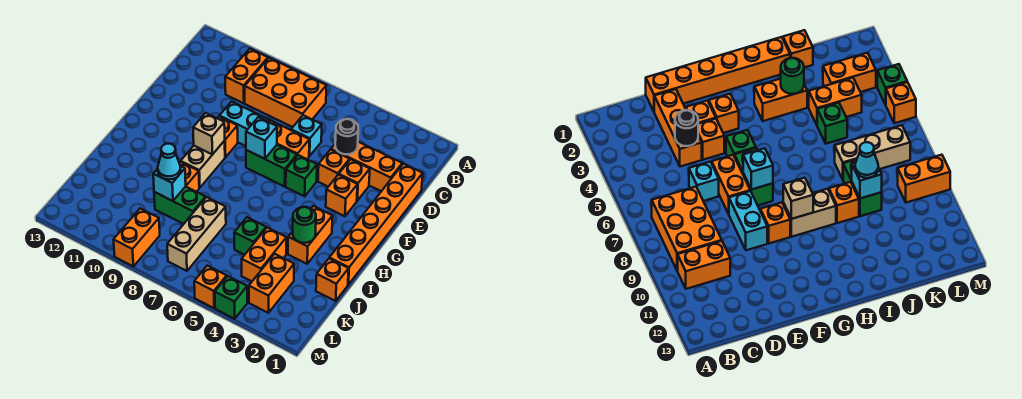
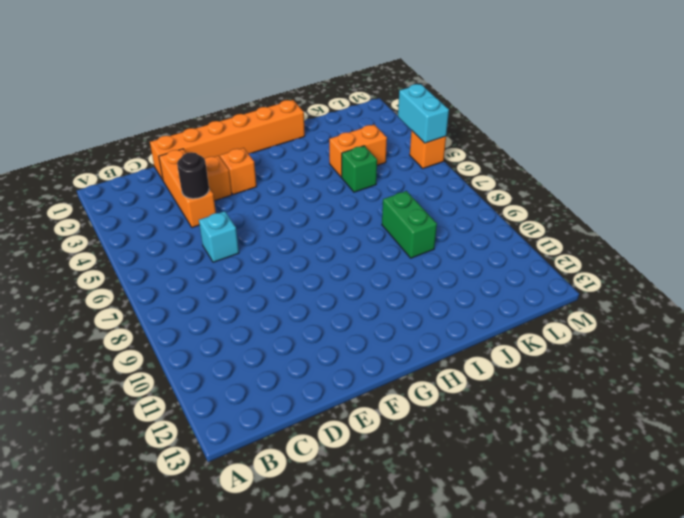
cyan brick M4:M5 level 2 -> cyan brick E8:E9 level 1
none -> orange brick B7:C9 level 1
none -> orange brick B10:C10 level 1
none -> orange brick E4 level 1
none -> orange brick E6:E7 level 1

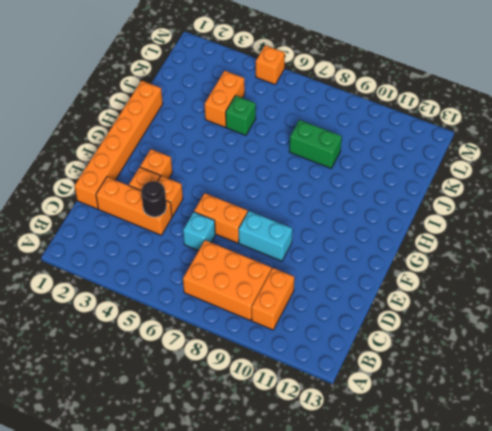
none -> green brick F5 level 1
none -> green brick F6:F7 level 1
none -> orange brick F9 level 1
none -> tan brick G9:H9 level 1

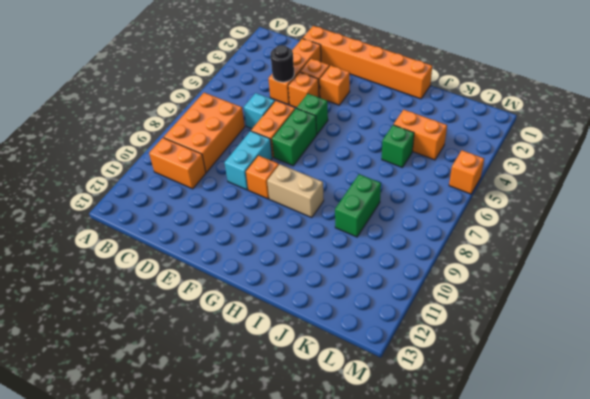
none -> orange brick H3:I3 level 1
none -> orange brick I9 level 1
none -> orange brick J1 level 1
none -> tan brick J7:L7 level 1

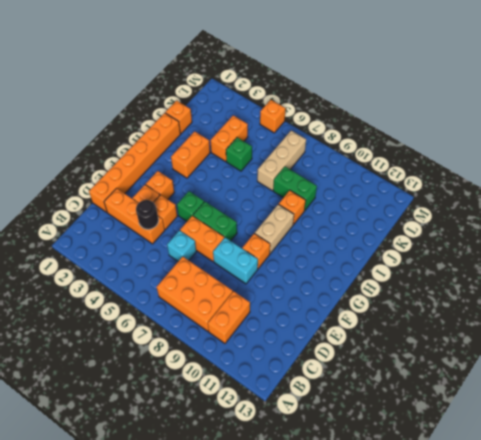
none -> orange brick K3:L3 level 1
none -> orange brick L9:M9 level 1
none -> green brick M4 level 1
none -> cyan brick F7 level 2

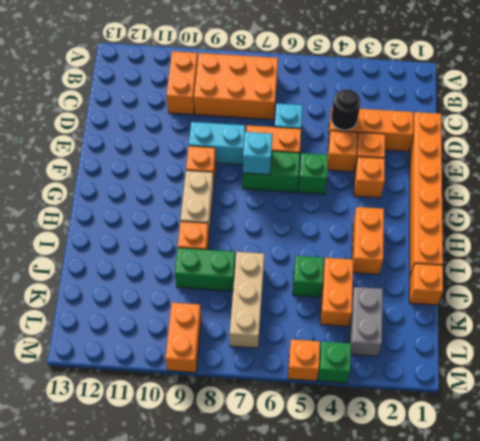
grey brick K3:L3 level 1 -> orange brick K3:L3 level 1
none -> tan brick G9 level 2
none -> green round brick I3 level 2
none -> cyan brick J9 level 2
none -> cyan cone J9 level 3

